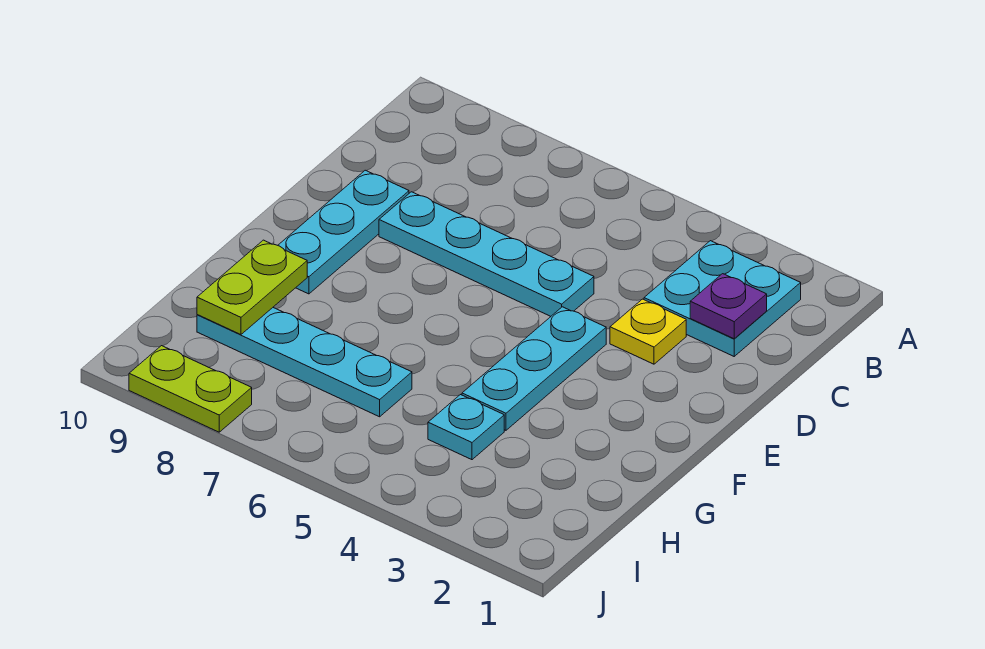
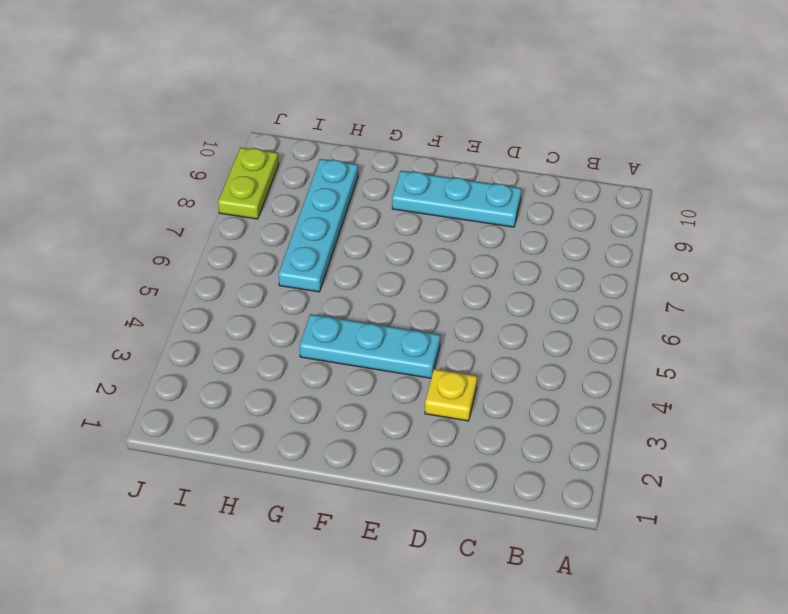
none -> cyan plate B2:C3 level 1
none -> cyan plate D5:D8 level 1

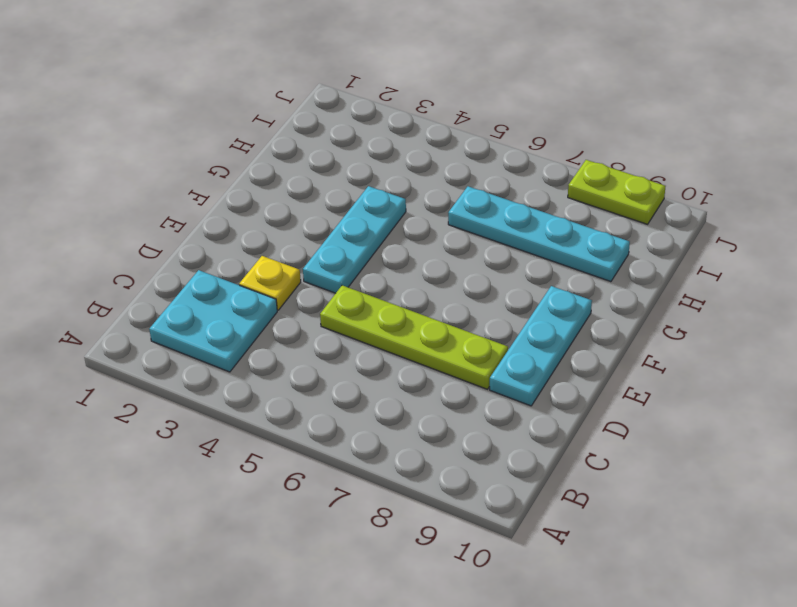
lime plate D5:D8 level 1 -> cyan plate D5:D8 level 1
none -> cyan plate H4 level 1
none -> purple plate C2 level 2

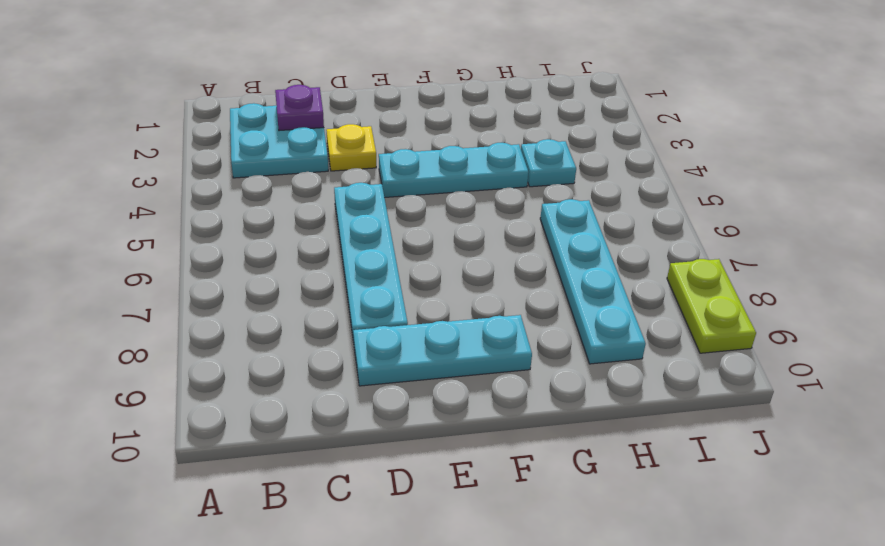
none -> lime plate G9:H9 level 2

